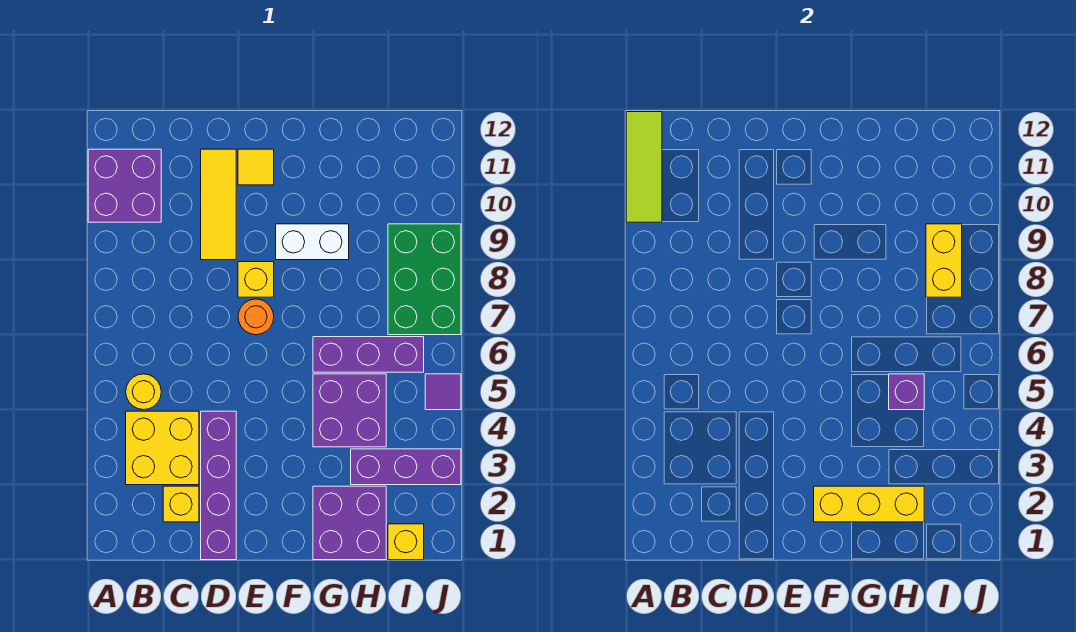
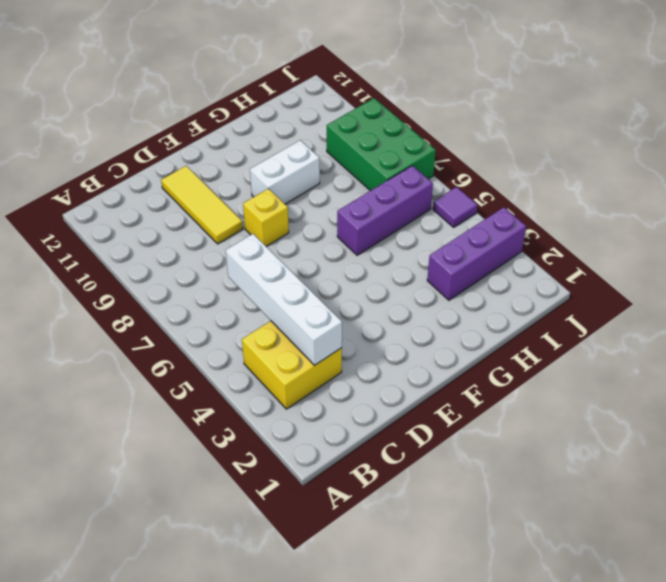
white brick C3:C6 level 2 -> none
none -> purple brick A10:B11 level 1
none -> yellow round brick B5 level 1
none -> yellow brick C2 level 1

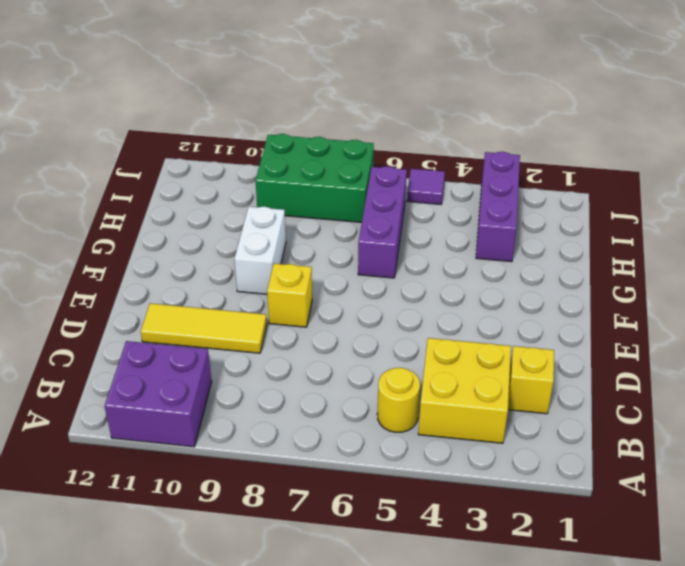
none -> purple brick D1:D4 level 1
none -> orange round brick E7 level 1
none -> yellow tile E11 level 1

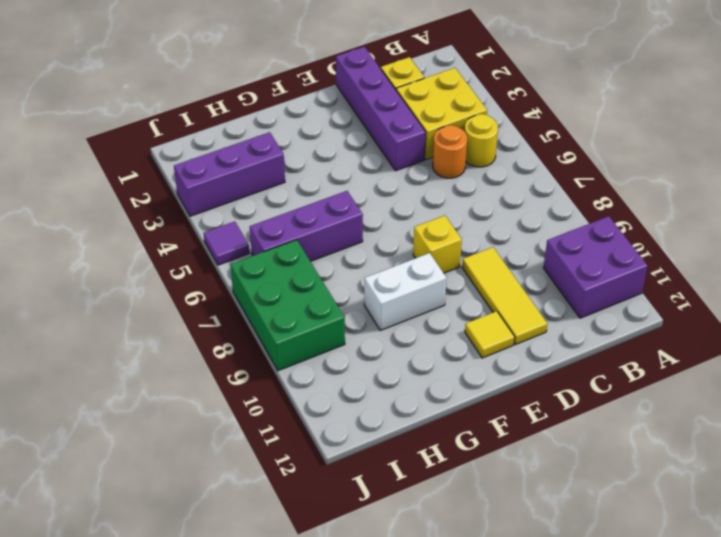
orange round brick C5 level 1 -> orange round brick E7 level 1
none -> purple brick G1:H2 level 1
none -> purple brick G4:H5 level 1
none -> yellow brick I1 level 1

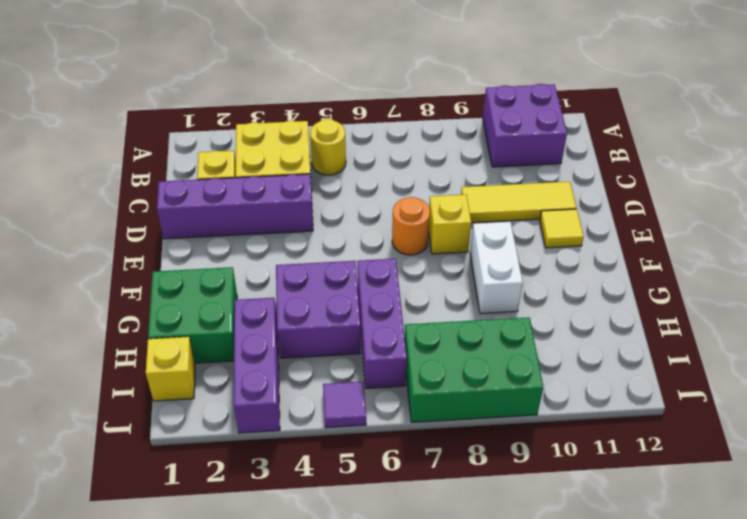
green brick G1:H2 level 1 -> purple brick G1:H2 level 1
none -> lime tile A10:A12 level 2
none -> yellow brick F2:H2 level 2
none -> purple brick H5 level 2

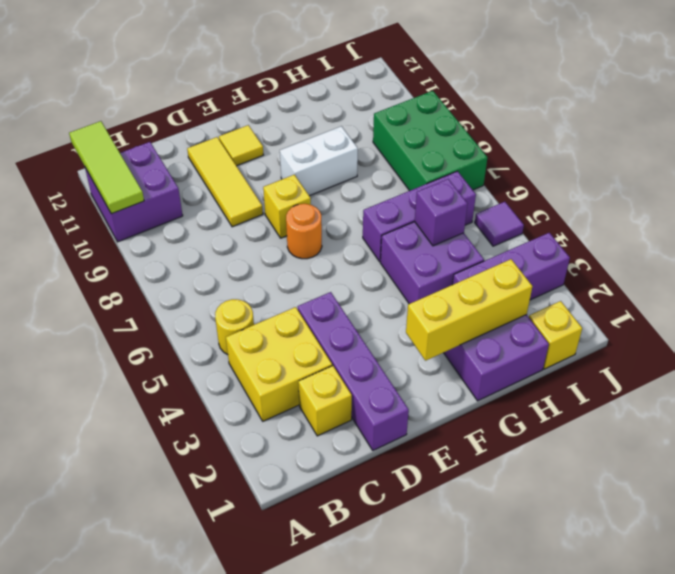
none -> yellow brick I8:I9 level 2

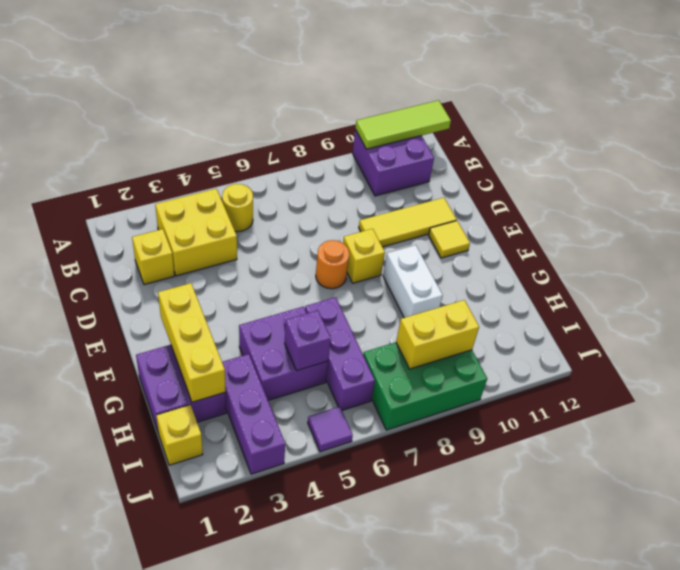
none -> purple brick D1:D4 level 1

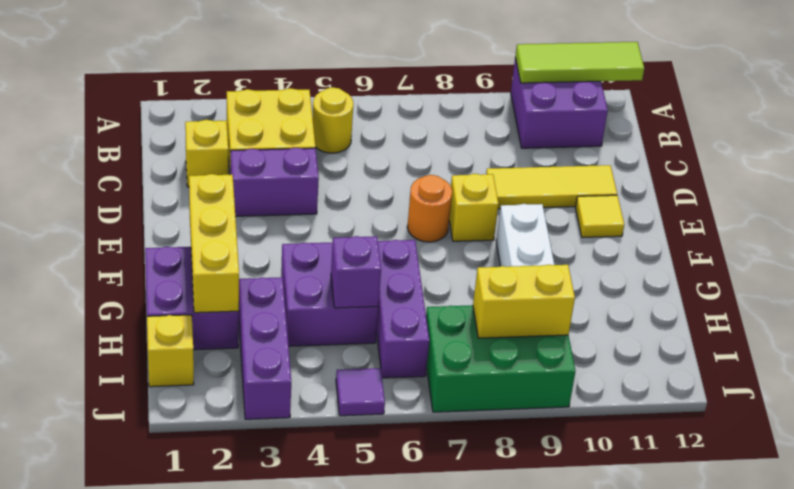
purple brick D3:D4 level 1 -> purple brick D1:D4 level 1

